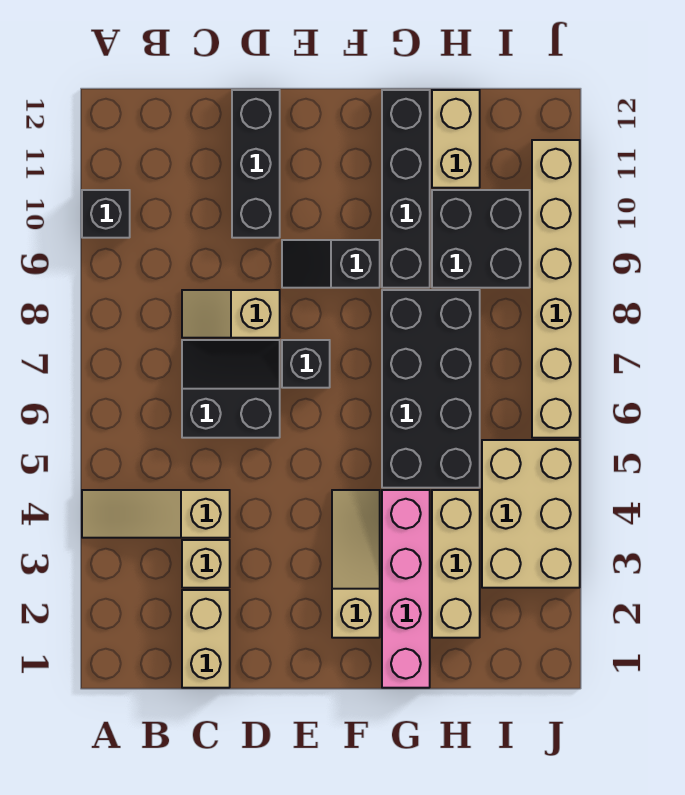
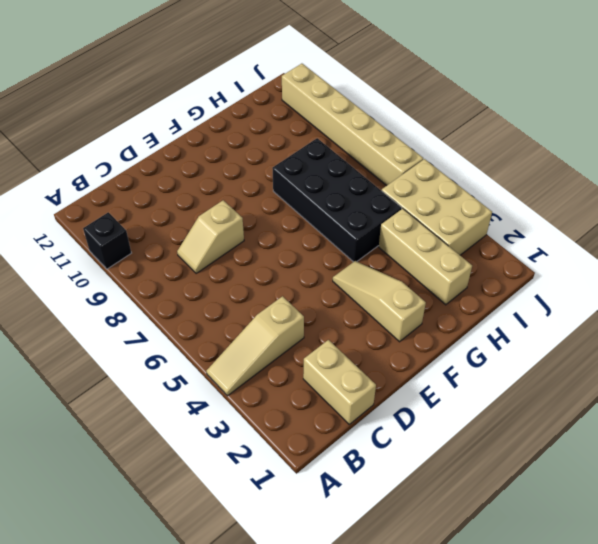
none -> tan brick C3 level 1
none -> black slope C6:D7 level 1 top 6
none -> black brick D10:D12 level 1

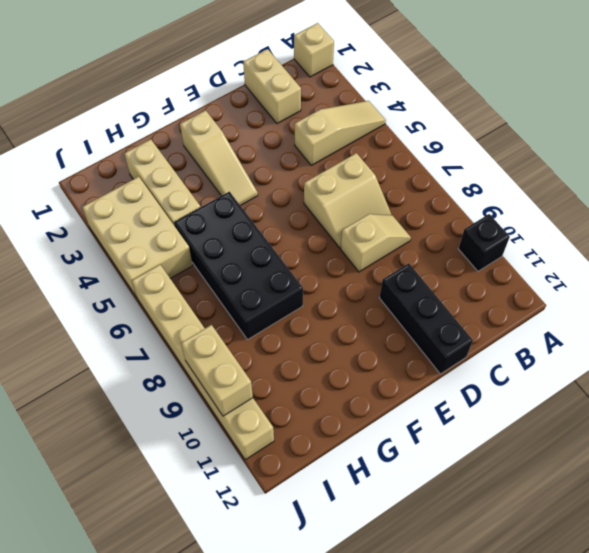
tan brick A1 level 1 -> tan brick C3 level 1
tan slope C6:D7 level 1 top 6 -> black slope C6:D7 level 1 top 6
tan brick J9:J10 level 2 -> tan brick H11:H12 level 1
none -> black brick E7 level 1
none -> black slope E9:F9 level 1 top F
none -> pink brick G1:G4 level 1

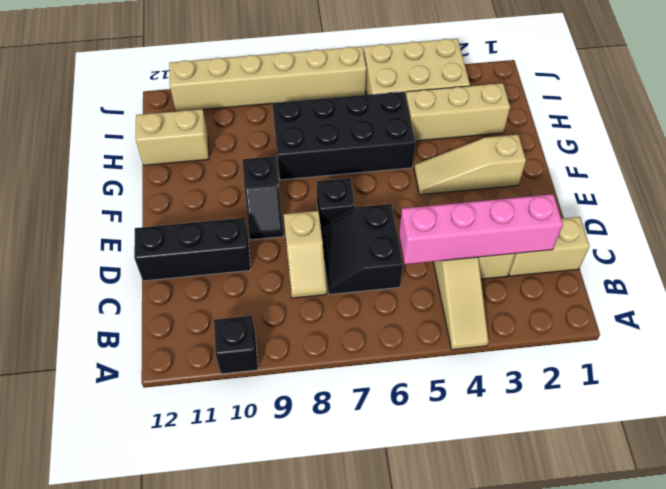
pink brick C2:C5 level 2 -> pink brick G1:G4 level 1
none -> black brick G9:G12 level 1
none -> black brick H9:I10 level 1

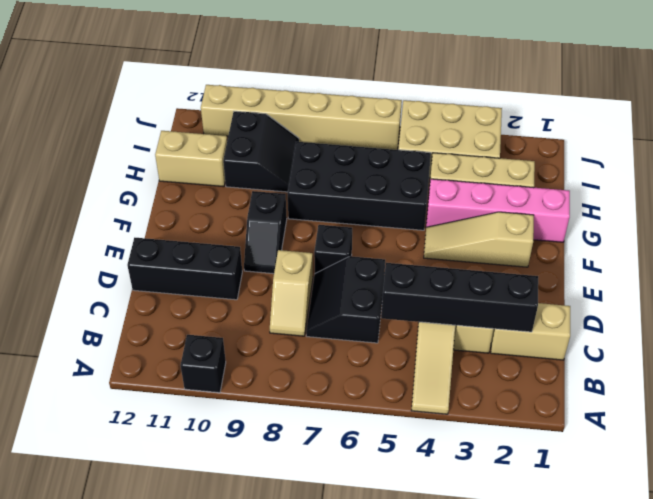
black brick C2:C5 level 2 -> black brick G9:G12 level 1
black slope H9:I10 level 1 top 10 -> black brick H9:I10 level 1

